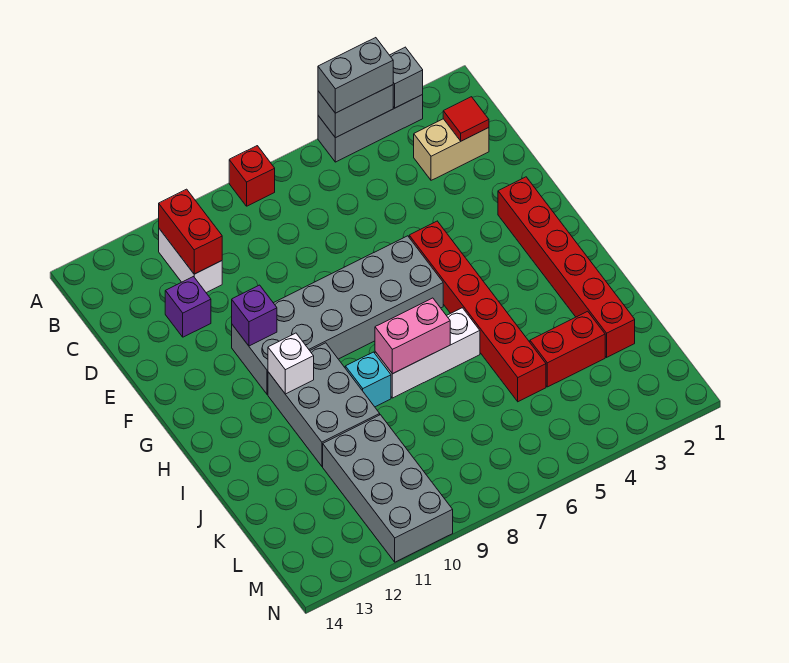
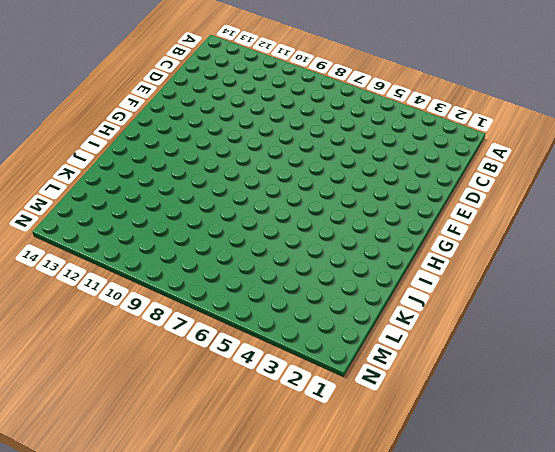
none -> grey brick A3:A5 level 1
none -> red brick A8 level 1
none -> white brick B11:C11 level 1

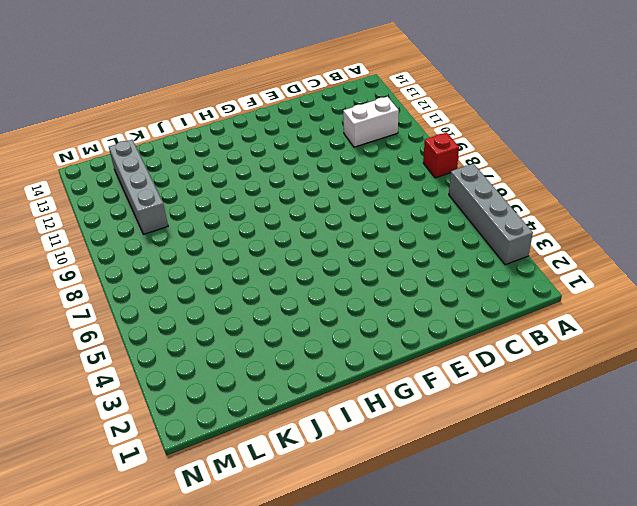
grey brick A3:A6 level 1 -> grey brick A3:A5 level 1
grey brick L10:L13 level 1 -> grey brick K10:N11 level 1
none -> tan brick C2:C3 level 1
none -> purple brick D12 level 1
none -> red brick F2:K2 level 1

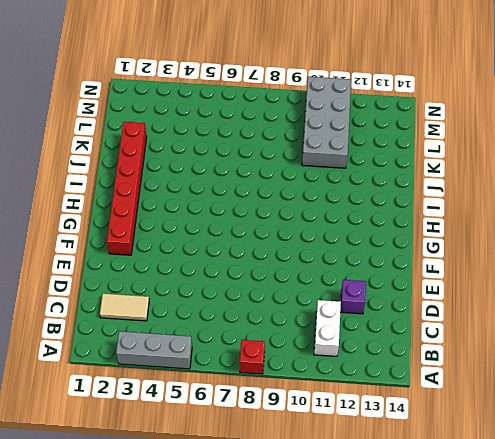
tan tile C2:C3 level 1 -> tan brick C2:C3 level 1
none -> red brick F5:K5 level 1
none -> grey brick F6:G11 level 1
none -> grey brick H10:J11 level 1

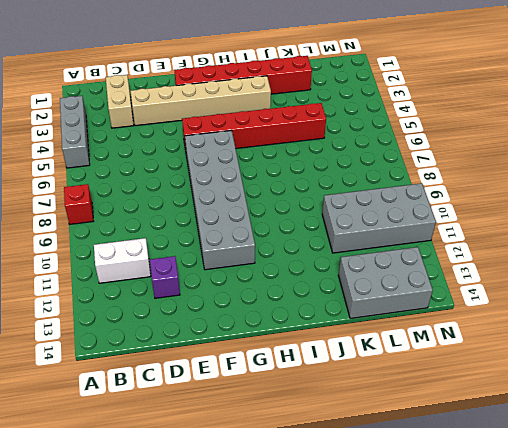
tan brick D3:I3 level 1 -> none
grey brick K13:M14 level 1 -> grey brick H10:J11 level 1
none -> white brick I6:I8 level 1
none -> cyan brick I9 level 1
none -> red brick K3:K4 level 1

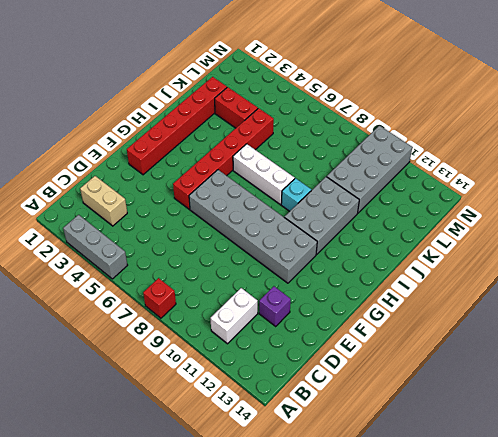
none -> grey brick A3 level 2
none -> grey brick A4:A5 level 2
none -> red brick B11:C11 level 2

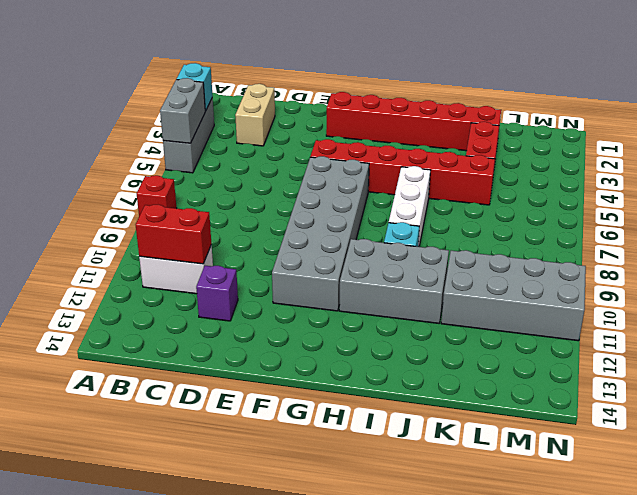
cyan brick A3 level 2 -> grey brick A3 level 2
none -> red tile C2 level 2
none -> purple brick F11 level 2
none -> white brick H11 level 2

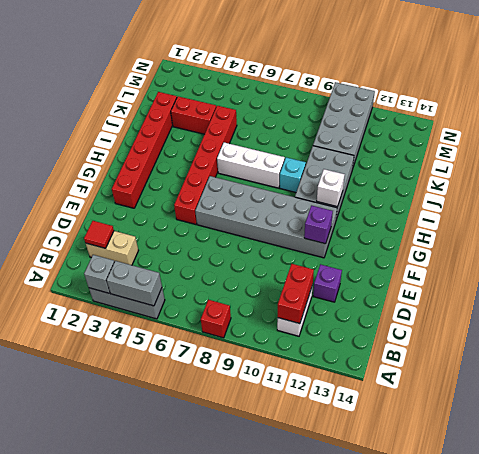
none -> pink brick I7:I8 level 2
none -> grey brick A4:A5 level 3

